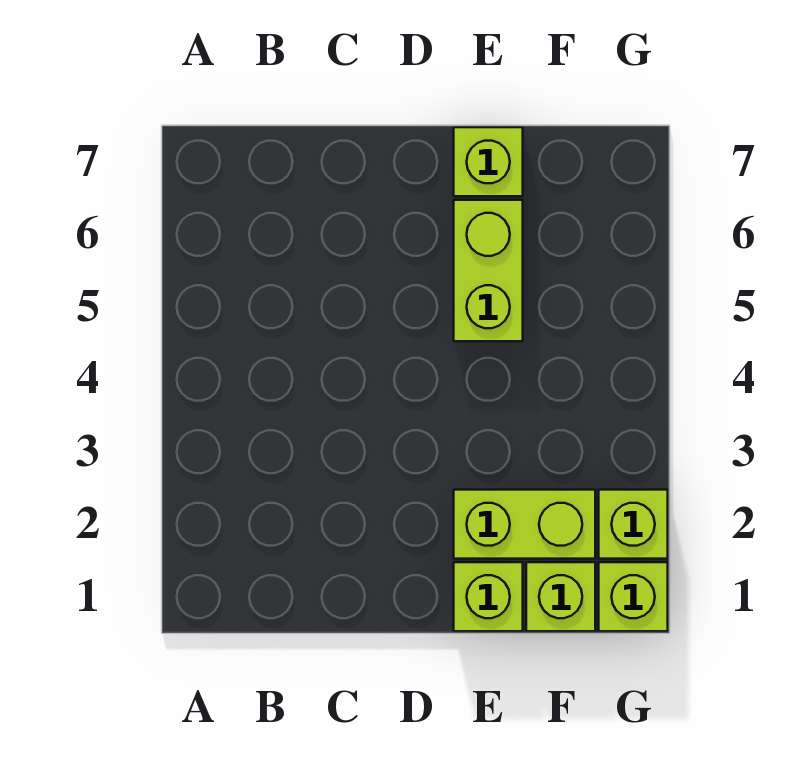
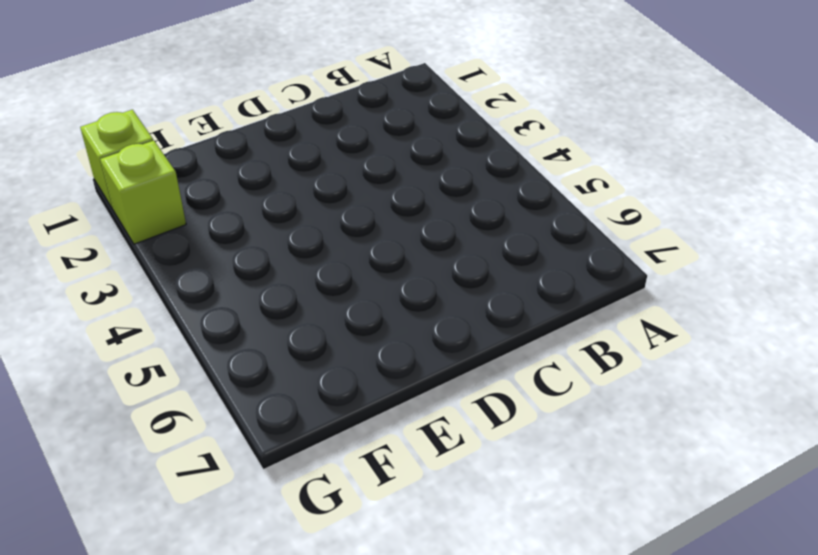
none -> lime brick E1 level 1
none -> lime brick E2:F2 level 1

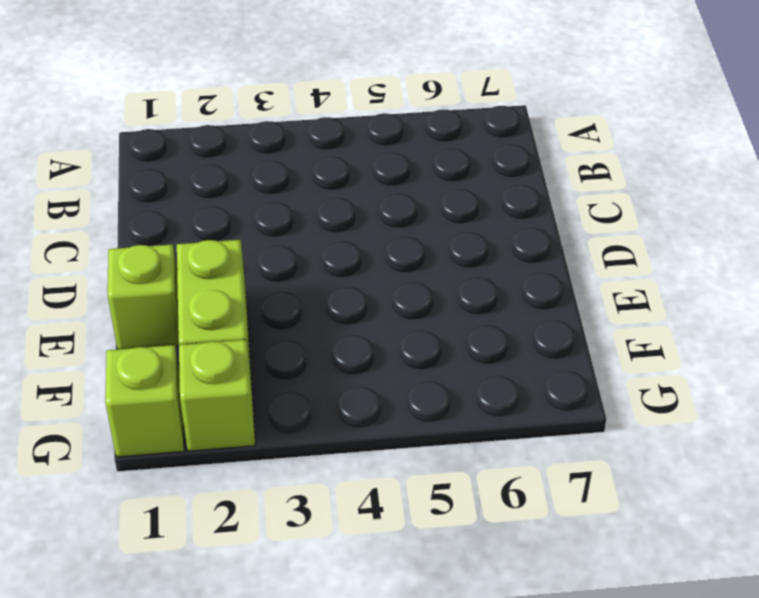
none -> lime brick E5:E6 level 1
none -> lime brick E7 level 1

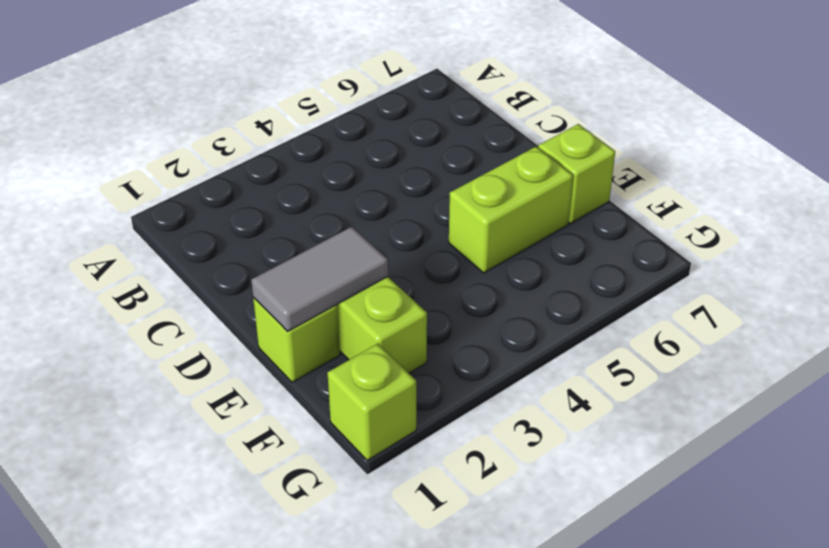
grey tile E1:E2 level 2 -> none
none -> lime brick F1 level 1
none -> lime brick G2 level 1

